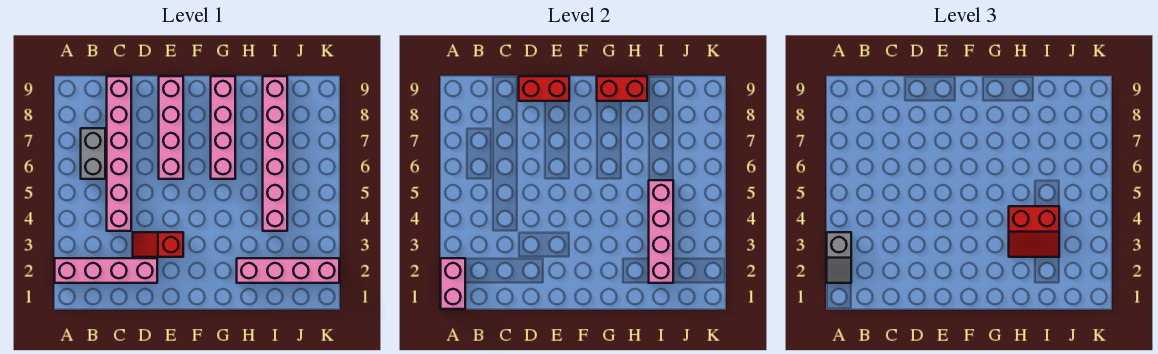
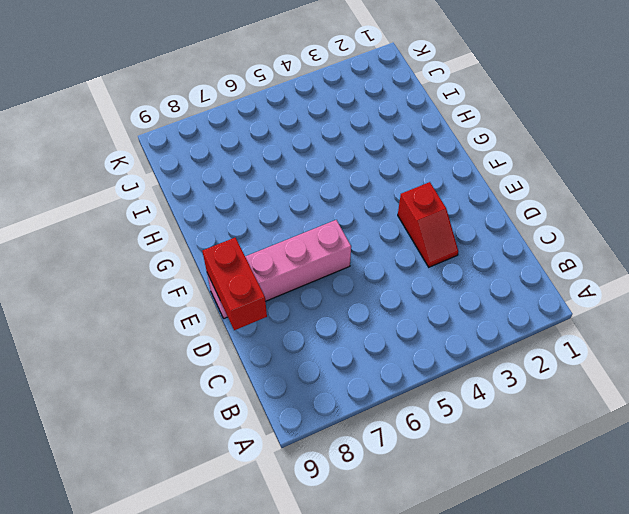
none -> pink brick A2:D2 level 1
none -> grey brick B6:B7 level 1
none -> pink brick C4:C9 level 1

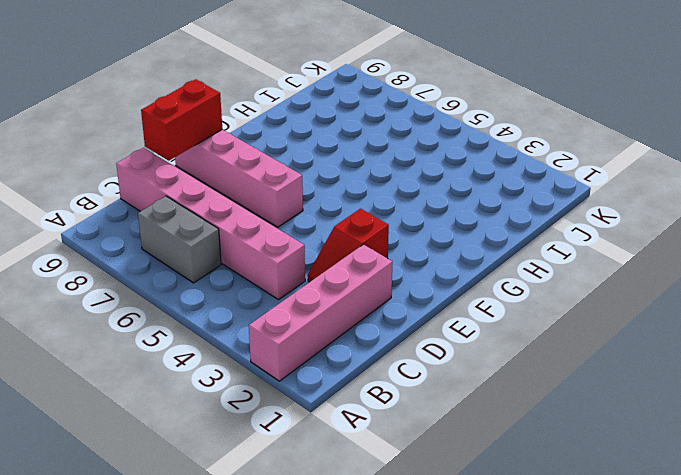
none -> pink brick G6:G9 level 1
none -> pink brick H2:K2 level 1
none -> pink brick I4:I9 level 1

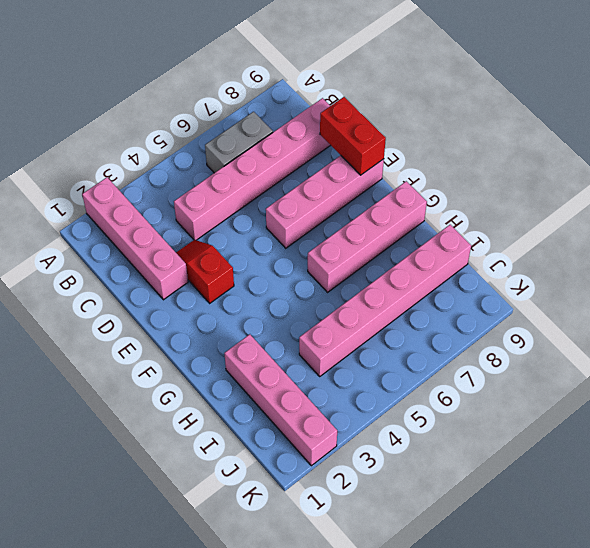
none -> pink brick A1:A2 level 2
none -> red brick G9:H9 level 2
none -> pink brick I2:I5 level 2

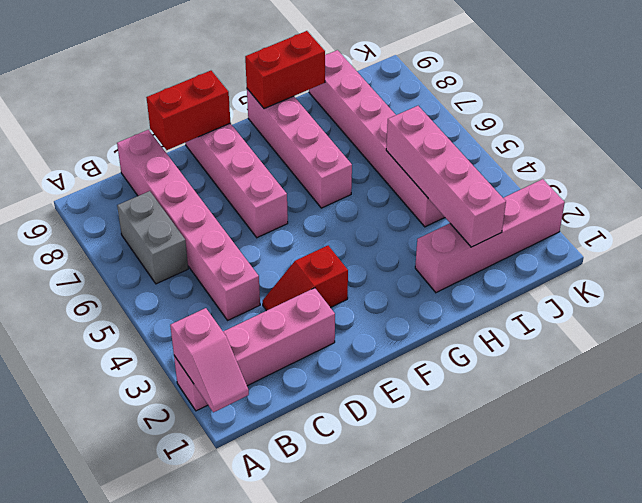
pink slope A1:A2 level 2 top 2 -> pink brick A1:A2 level 2
none -> grey slope A2:A3 level 3 top 3
none -> red slope H3:I4 level 3 top 4

